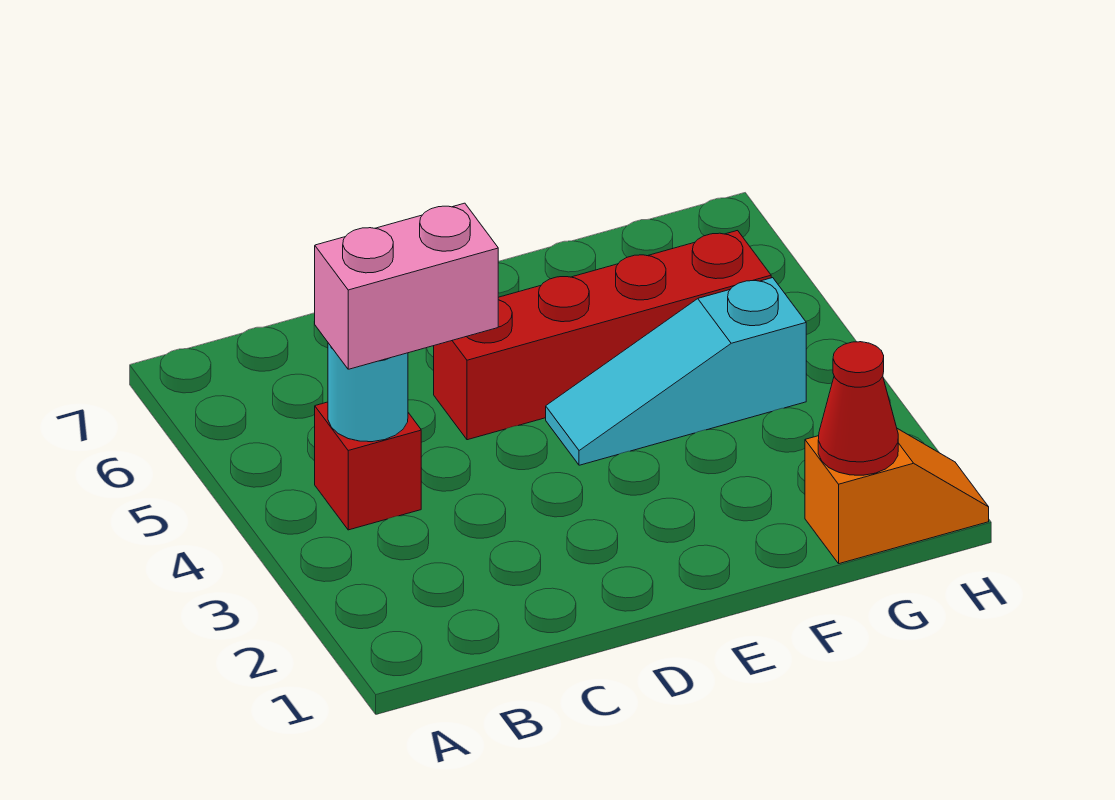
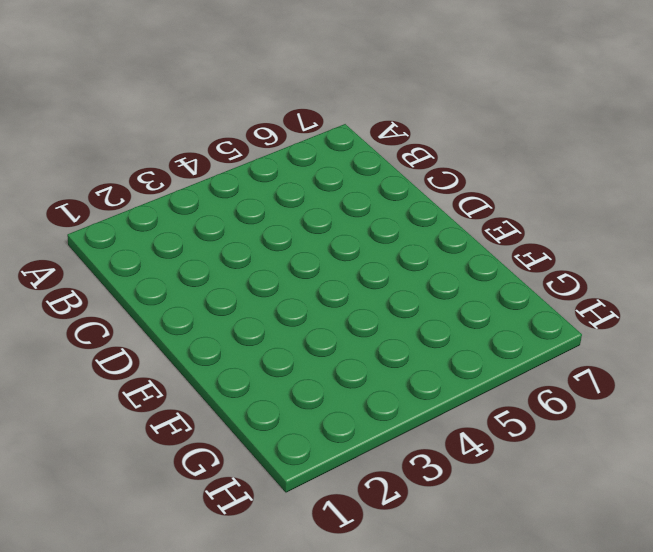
none -> red brick B4 level 1
none -> red brick D5:G5 level 1

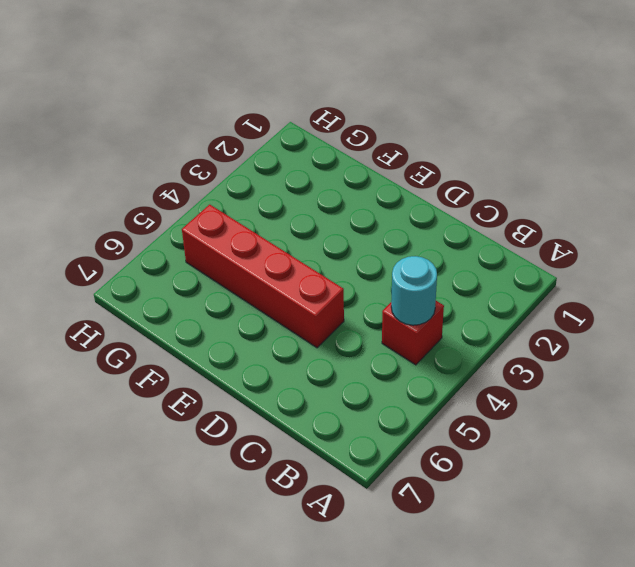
none -> cyan slope E4:G4 level 1 top G
none -> orange slope G1:H1 level 1 top G

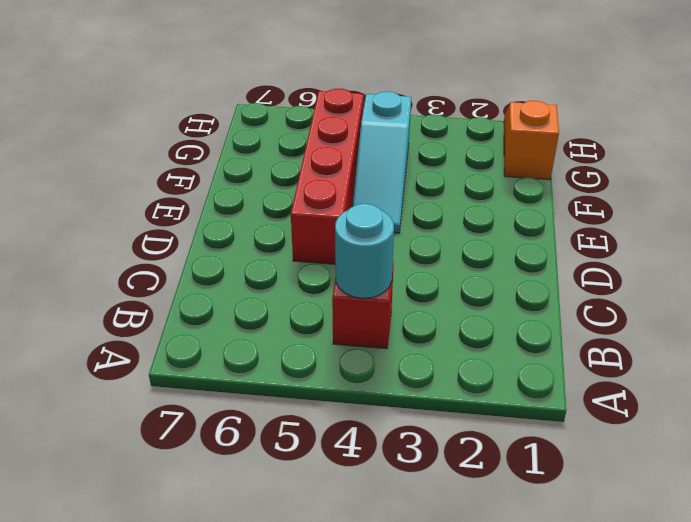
none -> red cone G1 level 2
none -> pink brick B4:C4 level 3

